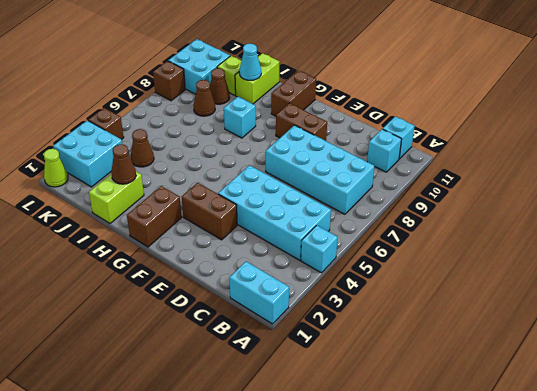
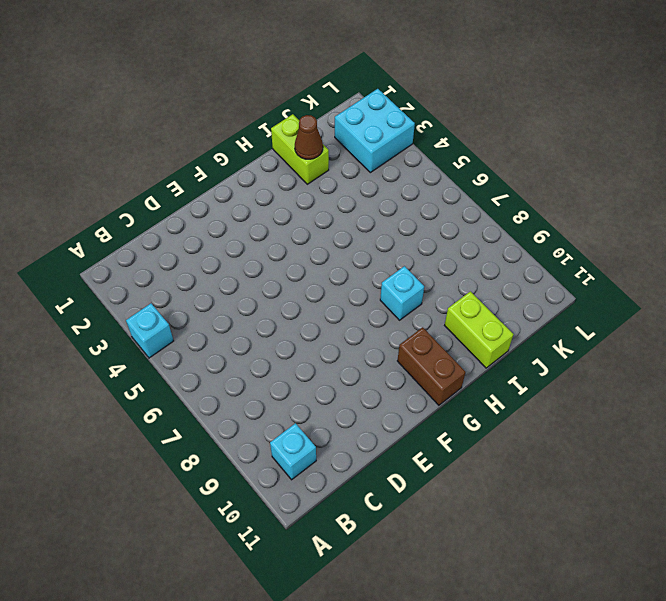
none -> cyan brick A1:B1 level 1
none -> cyan brick B4:E5 level 1
none -> cyan brick B7:E8 level 1

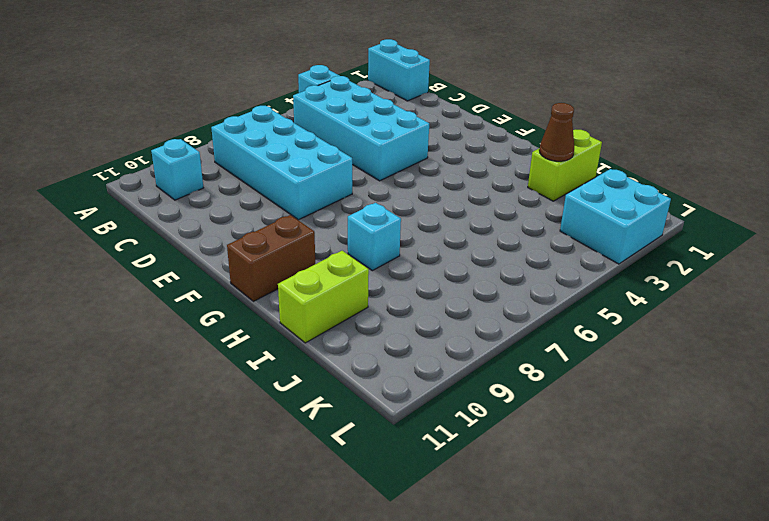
none -> cyan brick B11 level 1
none -> brown brick E3:F3 level 1
none -> brown brick E9:F9 level 1

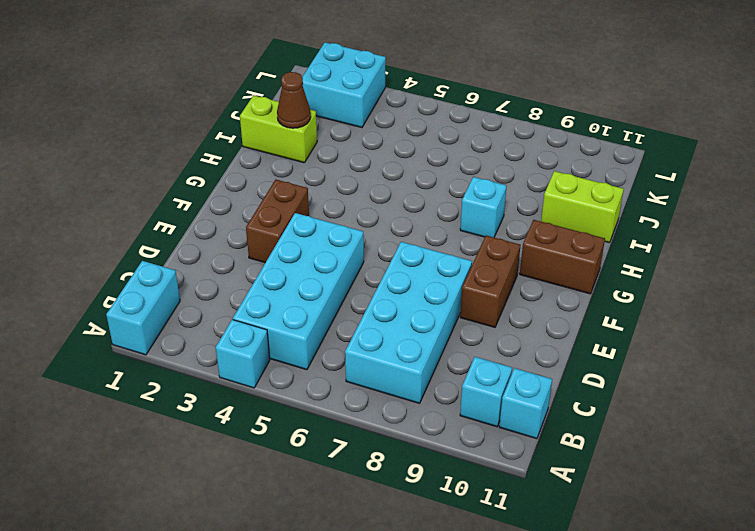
none -> brown brick G1:G2 level 1
none -> brown cone J4 level 1
none -> brown cone J8 level 1

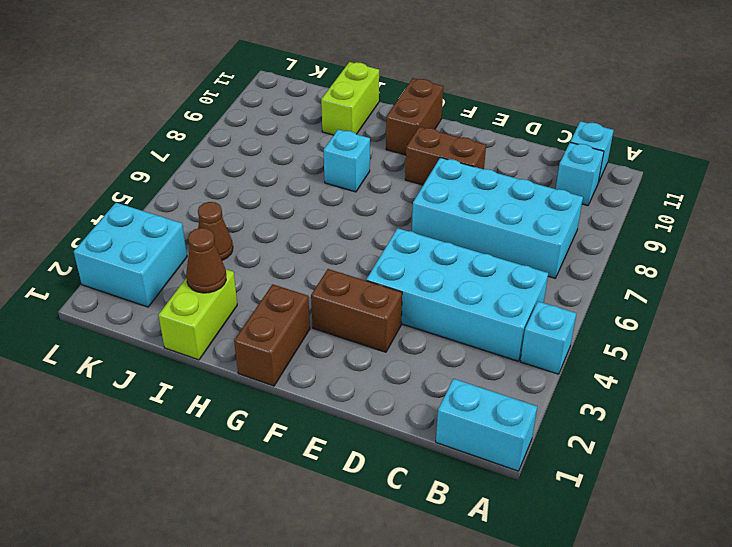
none -> brown cone J8 level 1
none -> brown cone J9 level 1
none -> lime brick J10 level 1

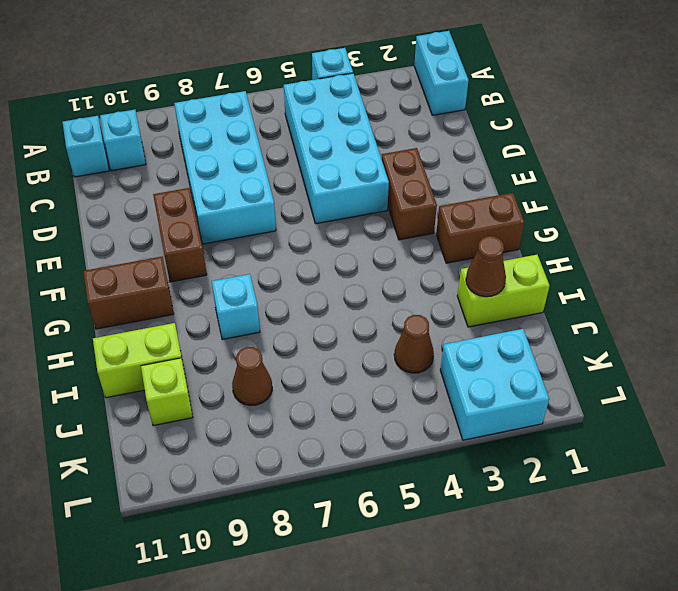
none -> brown cone J9 level 1
none -> cyan brick K9:L10 level 1
none -> lime cone L1 level 1

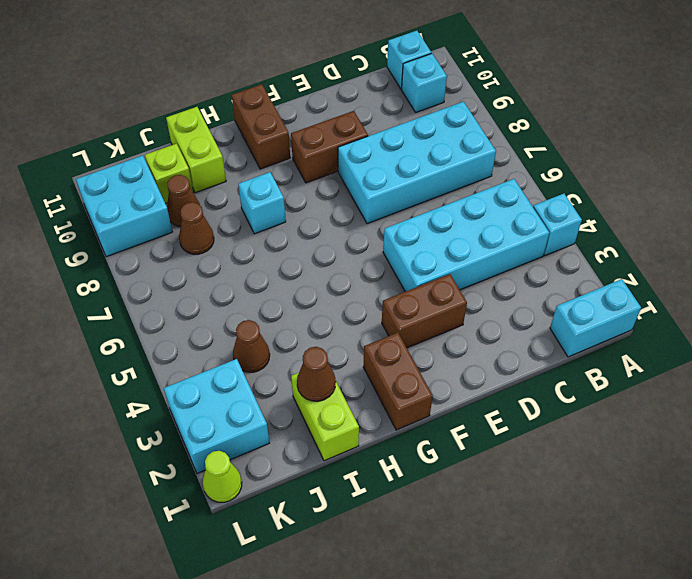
none -> brown brick L4 level 1
none -> brown brick L8 level 1
none -> cyan cone I10 level 2

